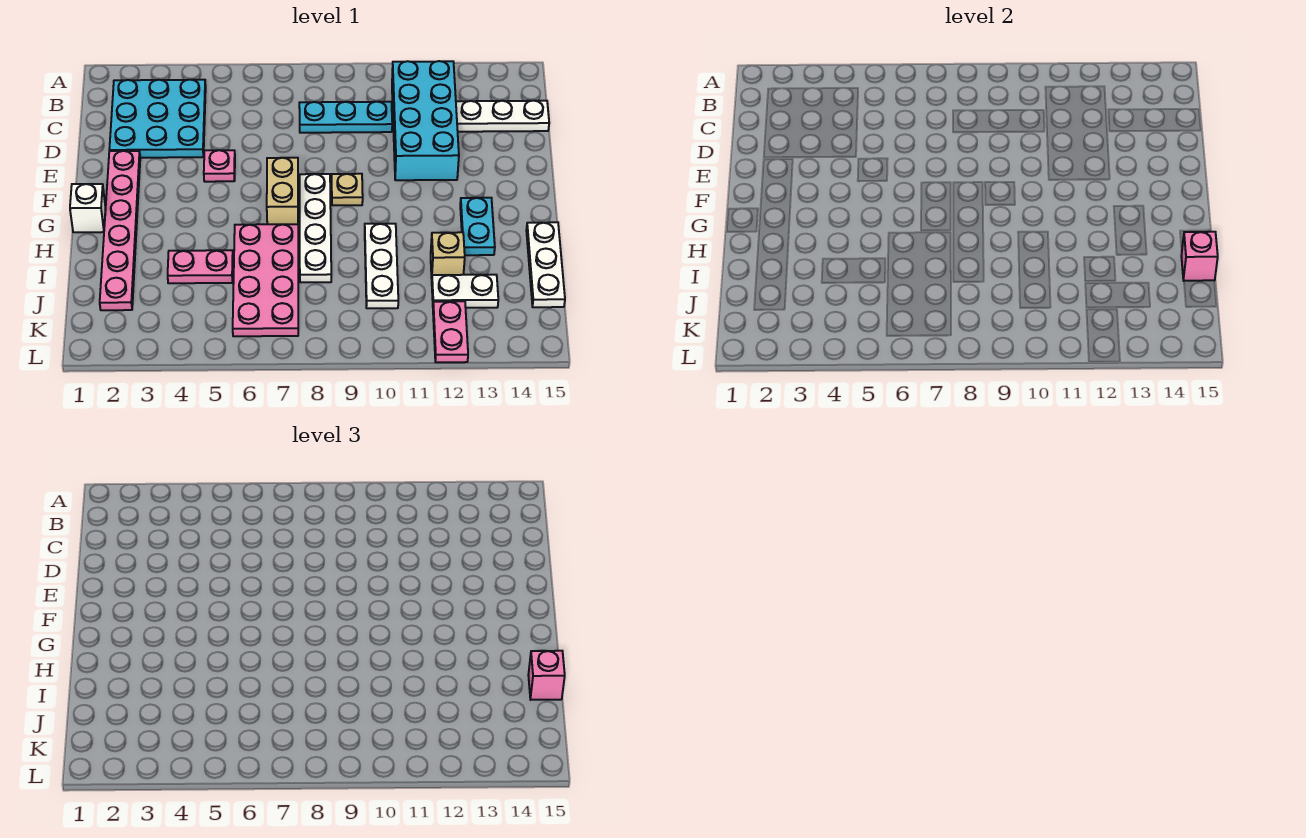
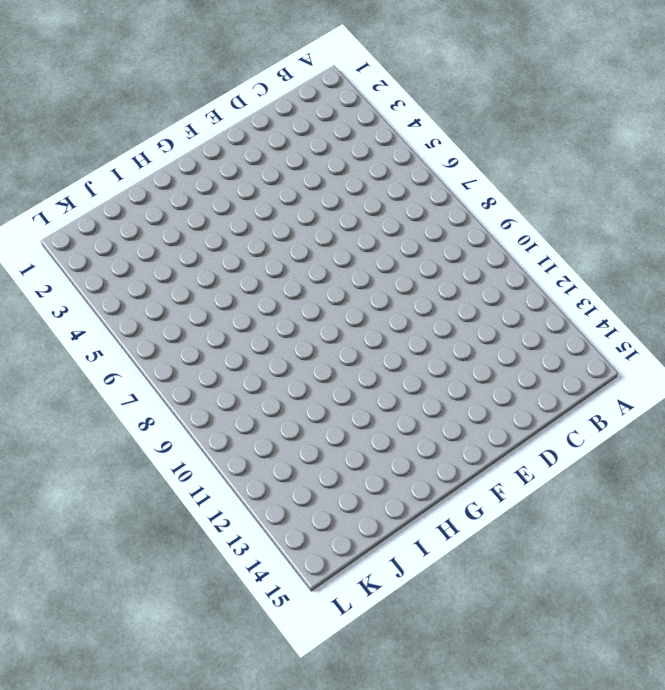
none -> cyan plate B2:D4 level 1
none -> cyan brick B11:E12 level 1
none -> cyan plate C8:C10 level 1

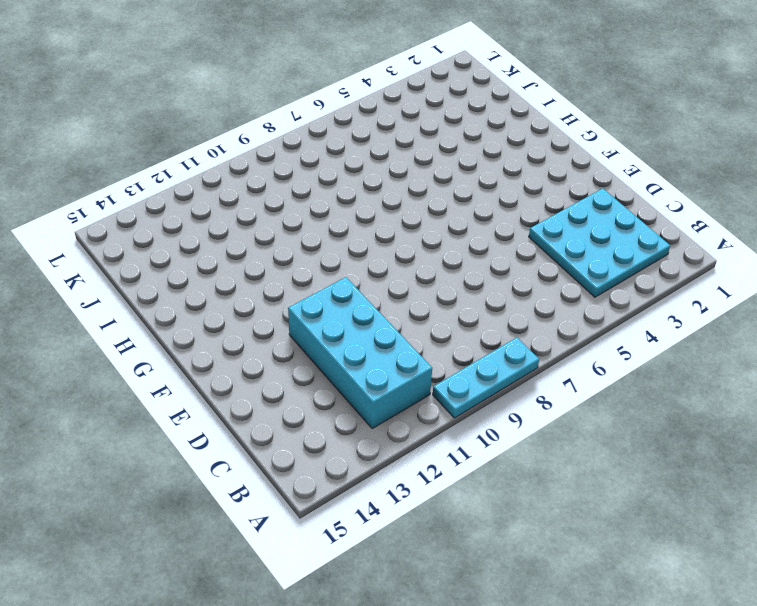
cyan plate A8:A10 level 1 -> cyan plate C8:C10 level 1
none -> white plate C13:C15 level 1
none -> pink plate E2:J2 level 1
none -> pink plate E5 level 1

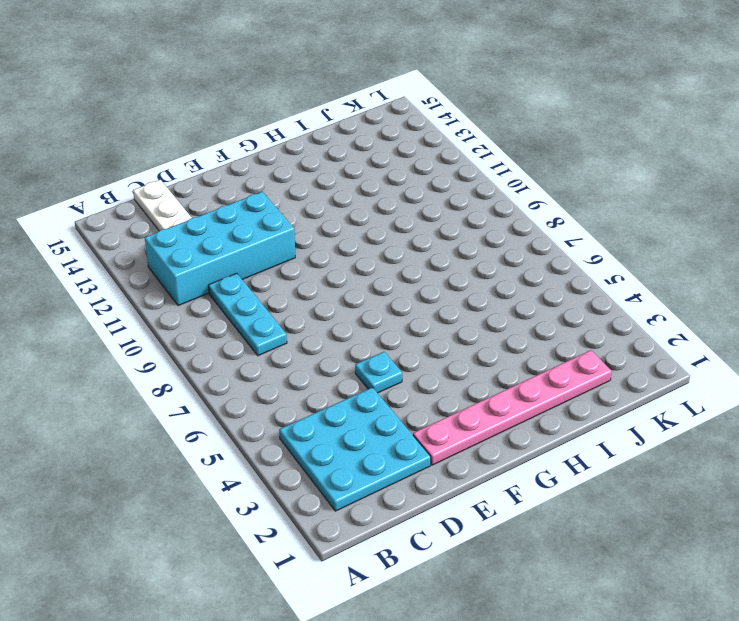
cyan plate E5 level 1 -> pink plate E5 level 1
none -> tan brick F7:G7 level 1
none -> white plate F8:I8 level 1
none -> tan plate F9 level 1

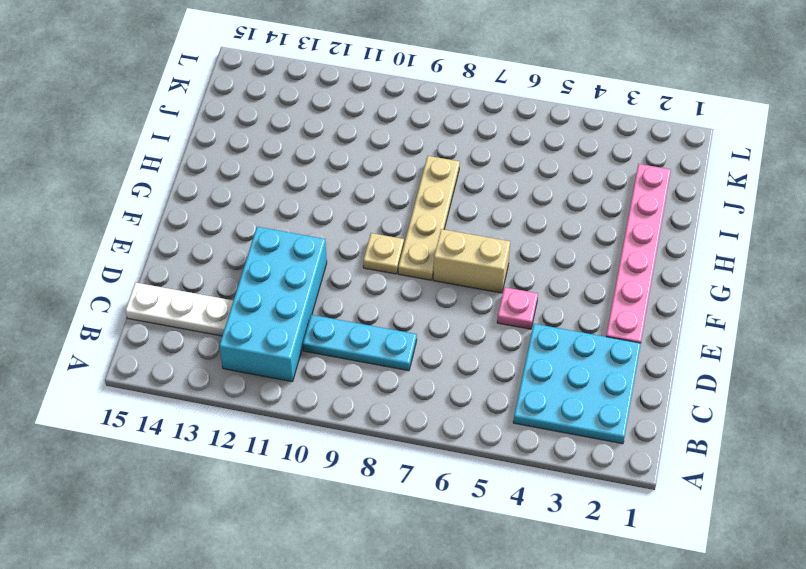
tan brick F6:F7 level 1 -> tan brick F7:G7 level 1
tan plate F8:I8 level 1 -> white plate F8:I8 level 1
none -> white brick G1 level 1
none -> cyan plate G13:H13 level 1
none -> pink plate H6:K7 level 1

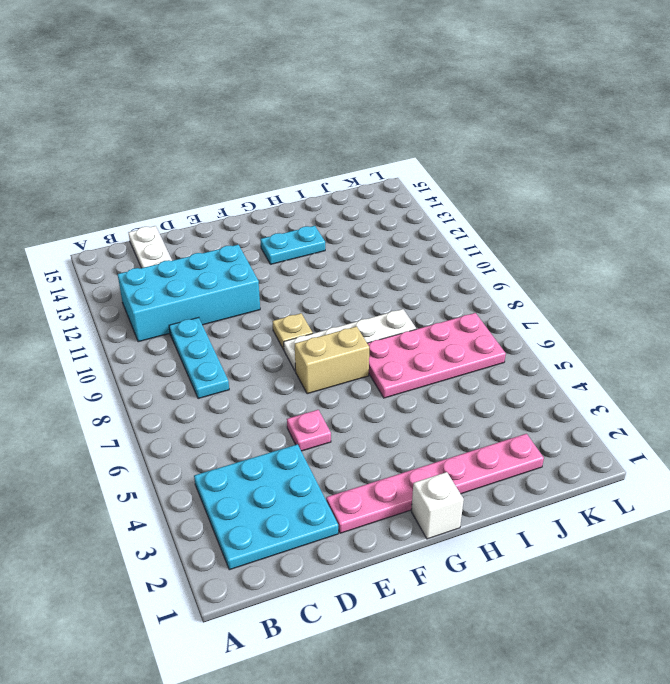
none -> white plate H10:J10 level 1
none -> white plate H15:J15 level 1
none -> pink plate I4:I5 level 1

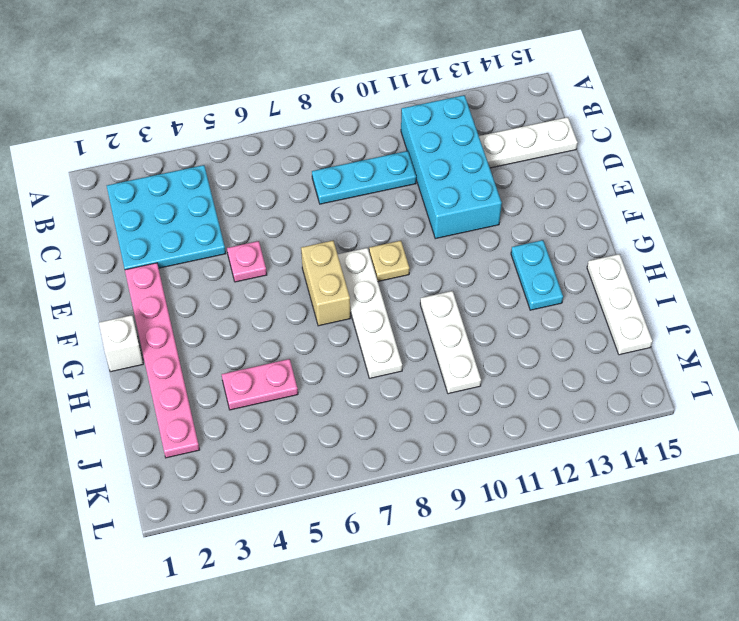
none -> pink plate H6:K7 level 1
none -> tan brick I12 level 1
none -> white plate J12:J13 level 1

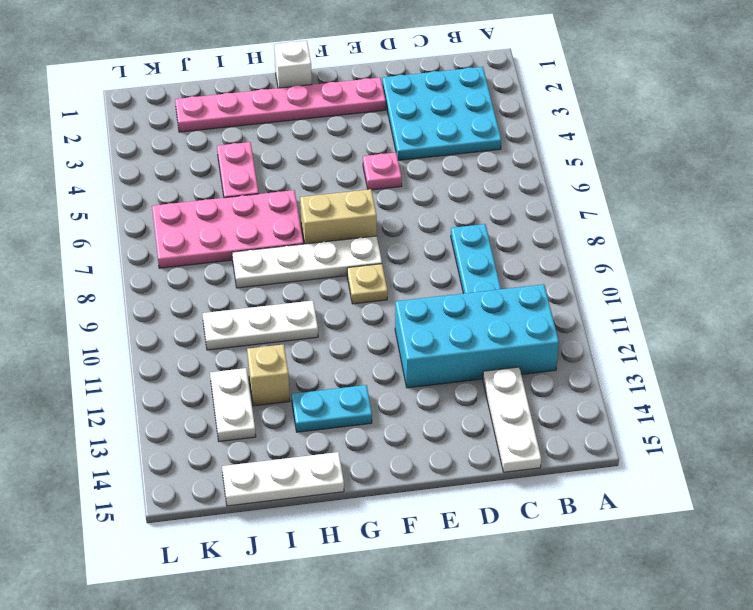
none -> pink plate K12:L12 level 1
none -> pink brick I15 level 2
none -> pink brick I15 level 3

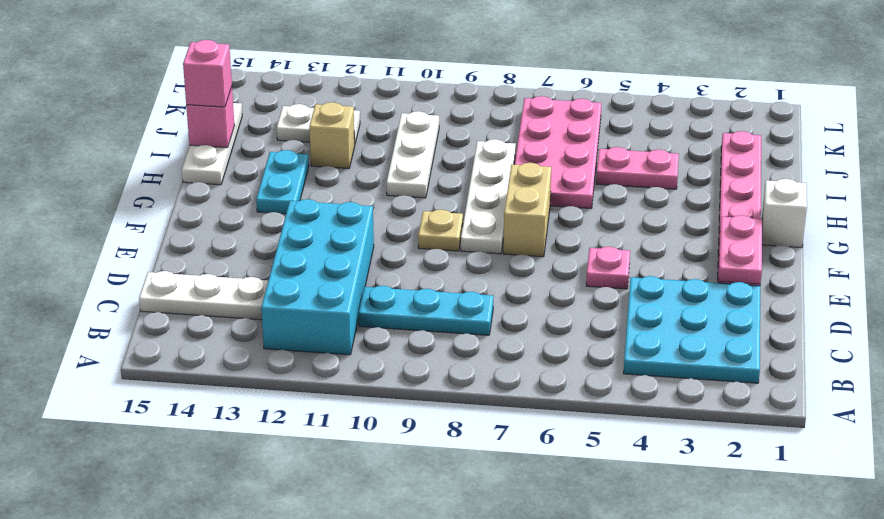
pink plate E2:F2 level 2 -> pink plate K12:L12 level 1

